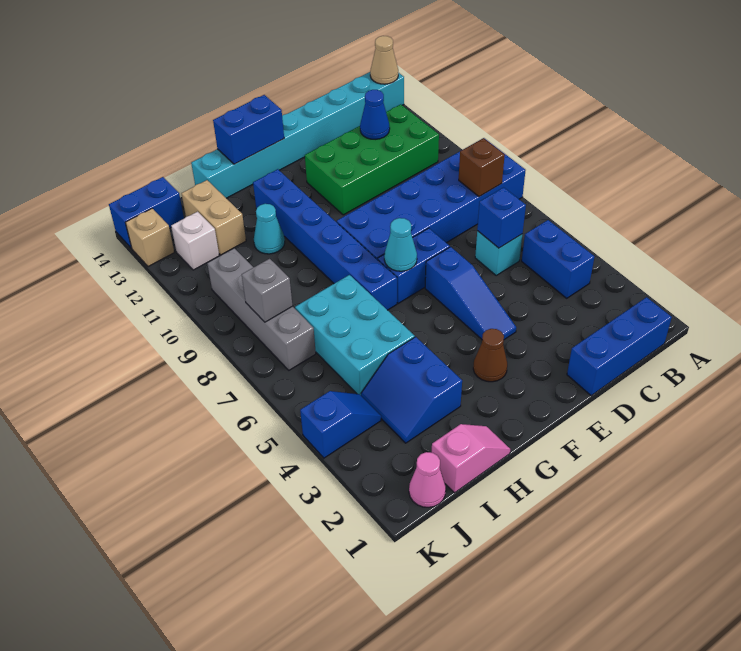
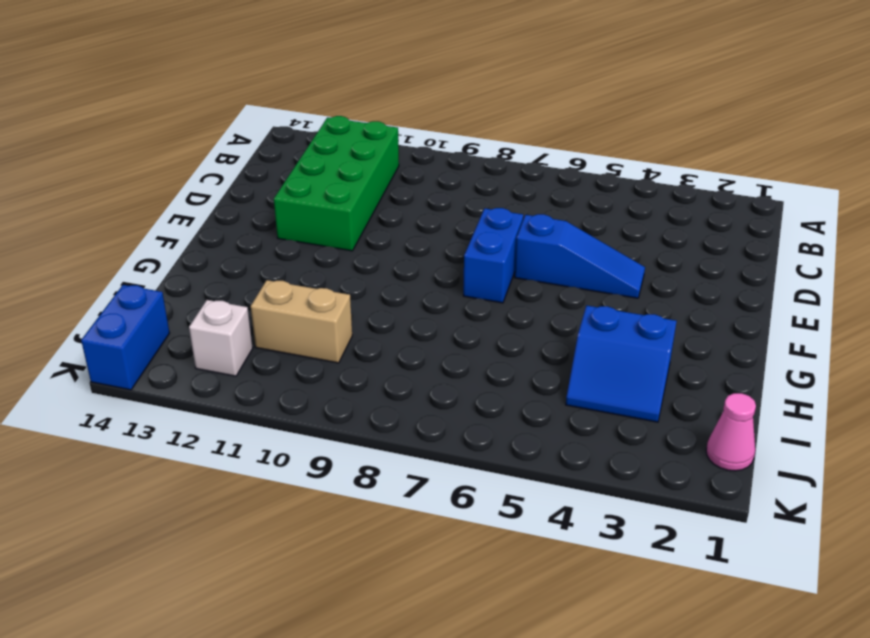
tan brick I10:I11 level 1 -> tan brick I12:I13 level 1
none -> blue brick A8:F9 level 1
none -> cyan brick A14:H14 level 1
none -> blue brick B1:D1 level 1

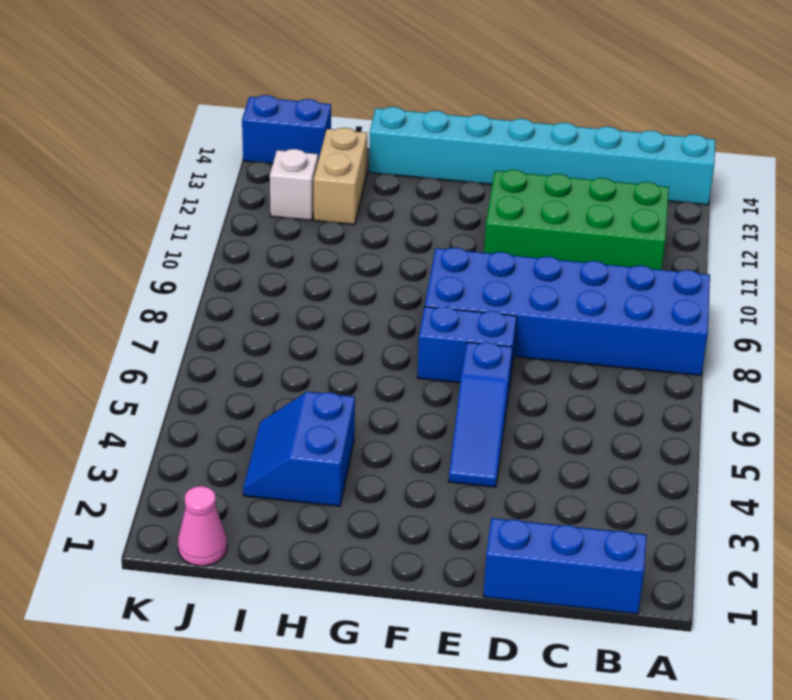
none -> blue brick B4:B5 level 1
none -> cyan brick C6 level 1
none -> brown cone F3 level 1

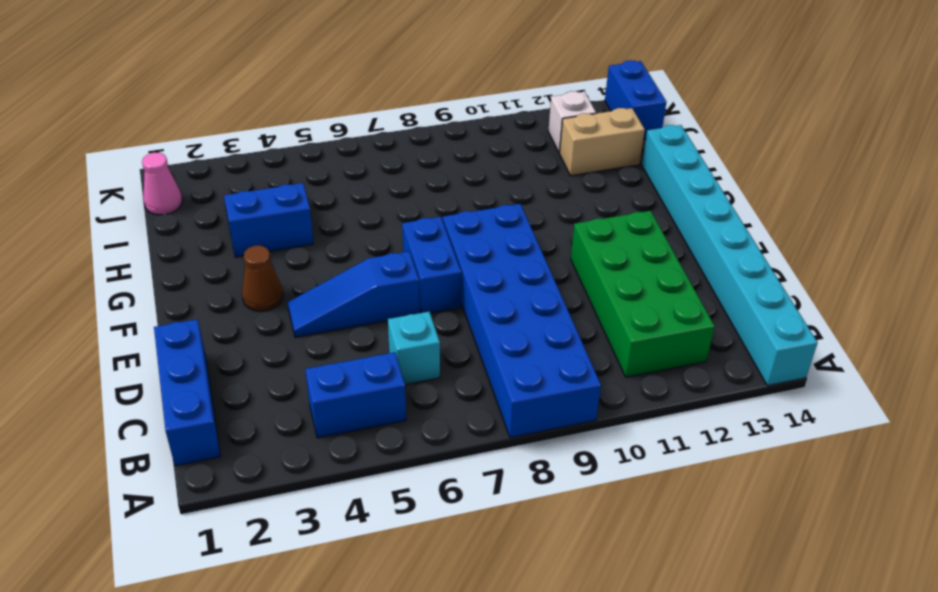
none -> blue brick G7:G12 level 1
none -> pink slope H1:I1 level 1 top I
none -> cyan brick H5:I7 level 1

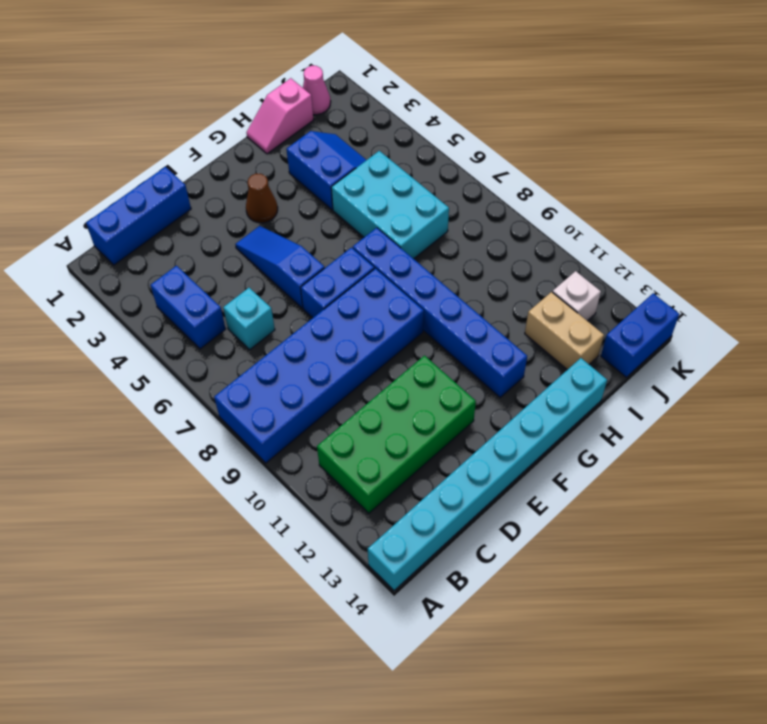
none -> cyan cone H11 level 1
none -> blue slope J4:K4 level 1 top K
none -> grey brick J7:J10 level 1

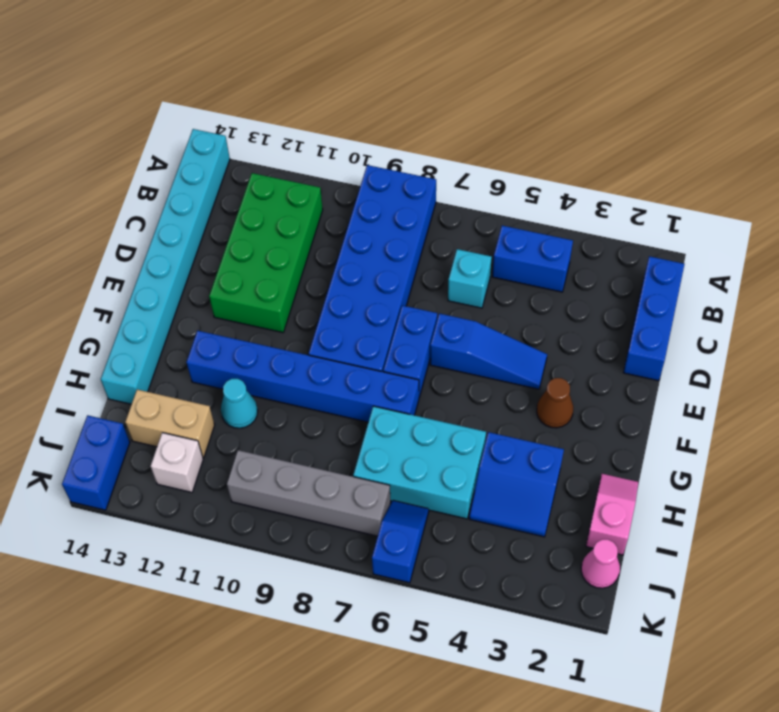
blue slope J6:K6 level 1 top K -> blue slope J4:K4 level 1 top K
none -> tan brick K13 level 1
none -> tan cone A14 level 2
none -> brown brick B8 level 2

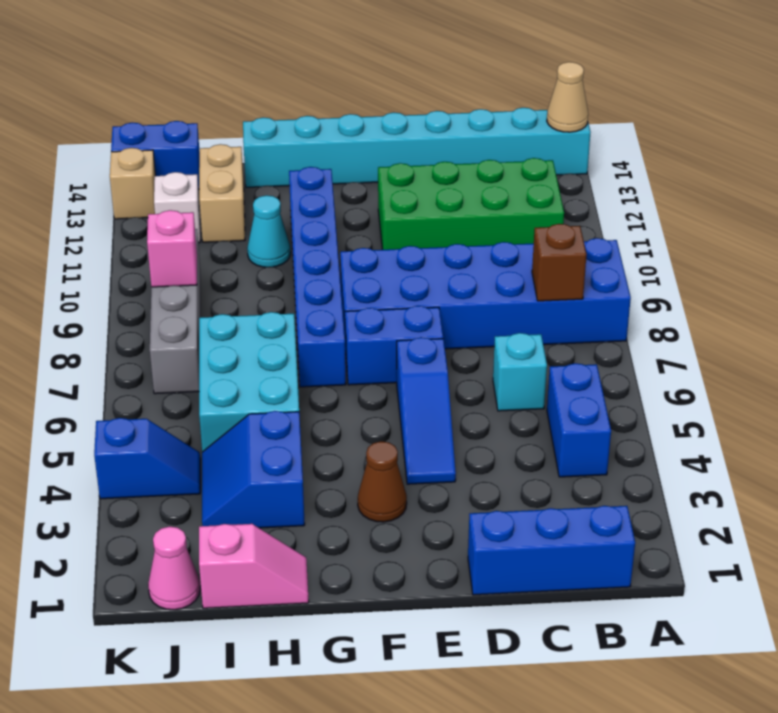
pink brick J9 level 2 -> none
none -> blue brick C6 level 2
none -> blue cone C12 level 2
none -> cyan cone F7 level 2

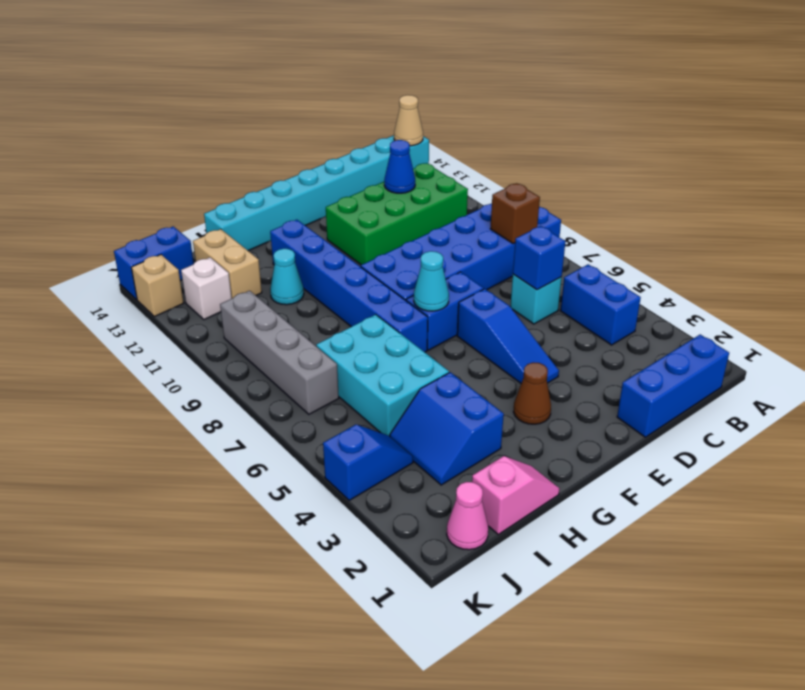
none -> blue brick F14:G14 level 2
none -> grey brick J8 level 2

